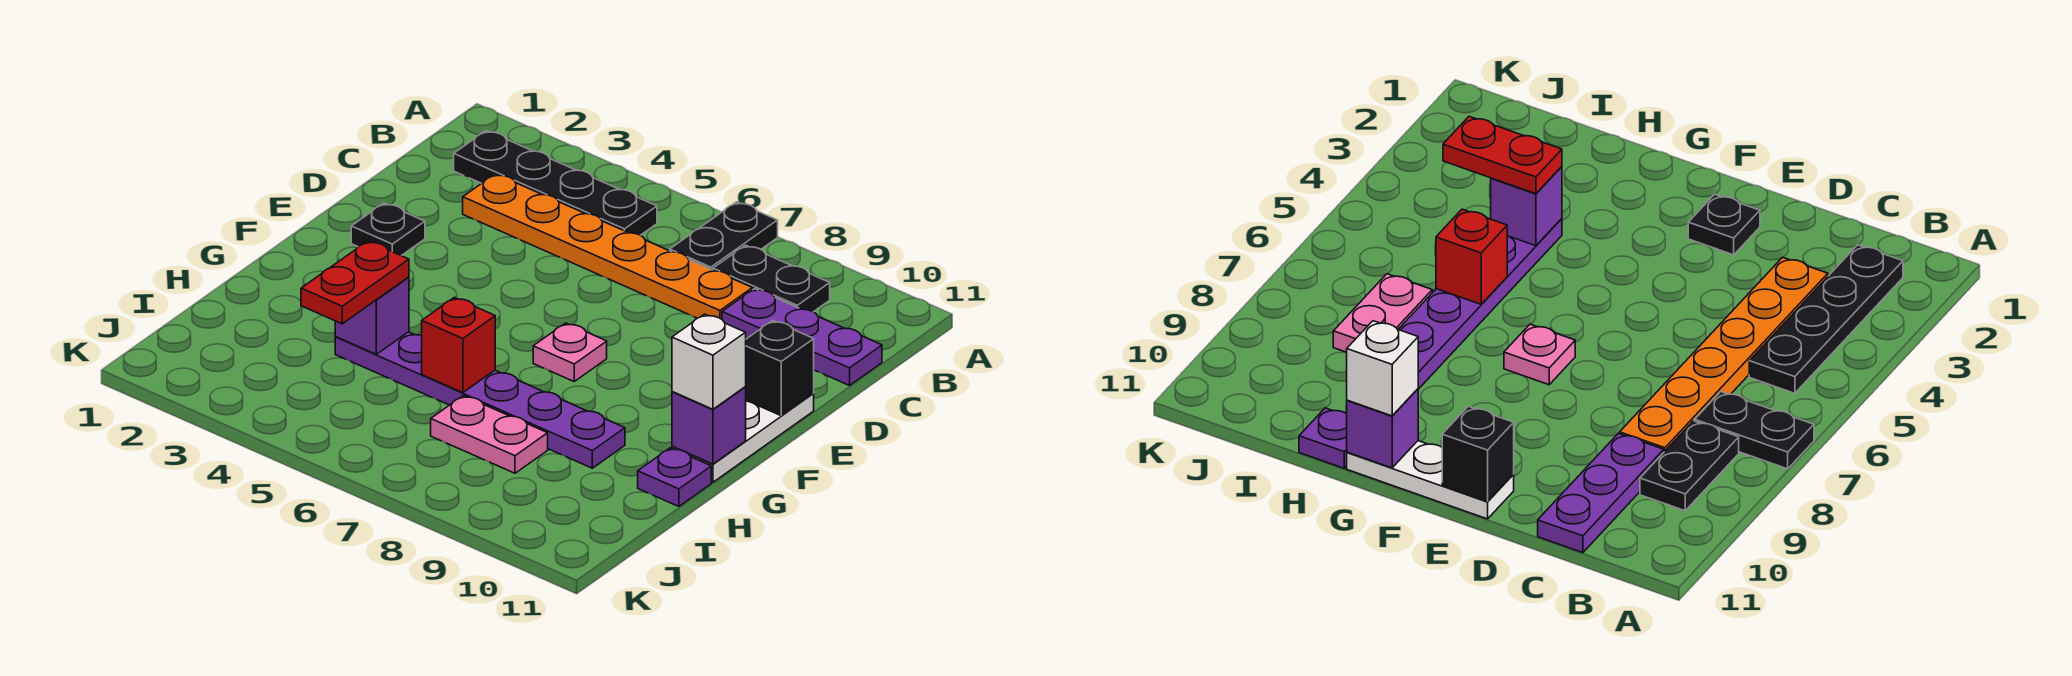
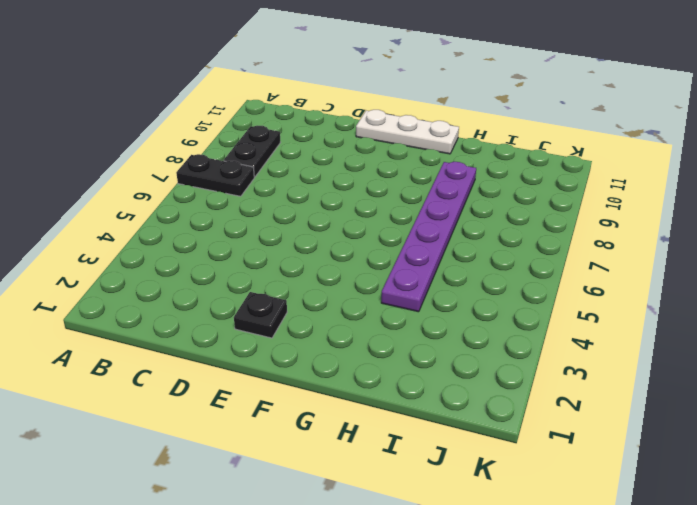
none -> black plate B2:B5 level 1
none -> orange plate C3:C8 level 1
none -> purple plate C9:C11 level 1

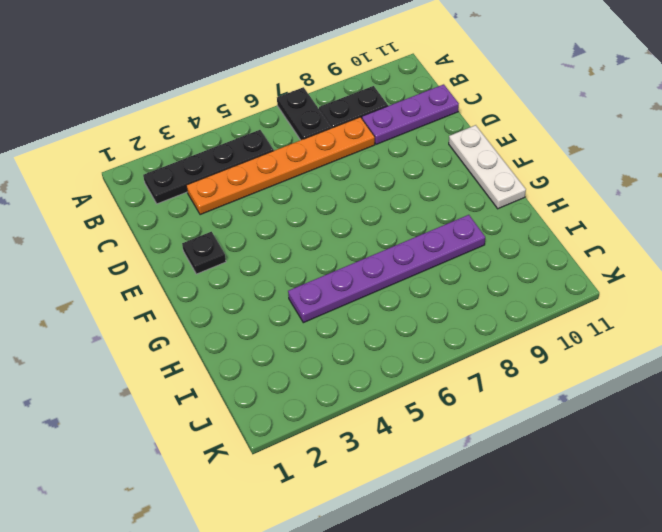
none -> pink plate F7 level 1
none -> purple plate H11 level 1
none -> pink plate I7:I8 level 1

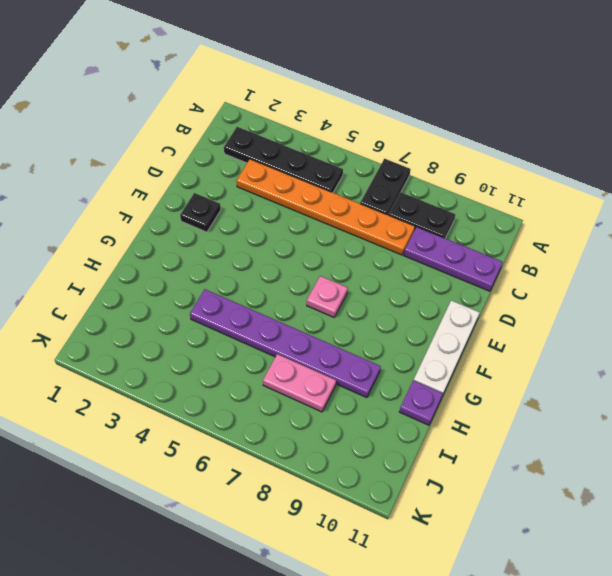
none -> black brick E11 level 2
none -> purple brick G11 level 2
none -> purple brick H4 level 2

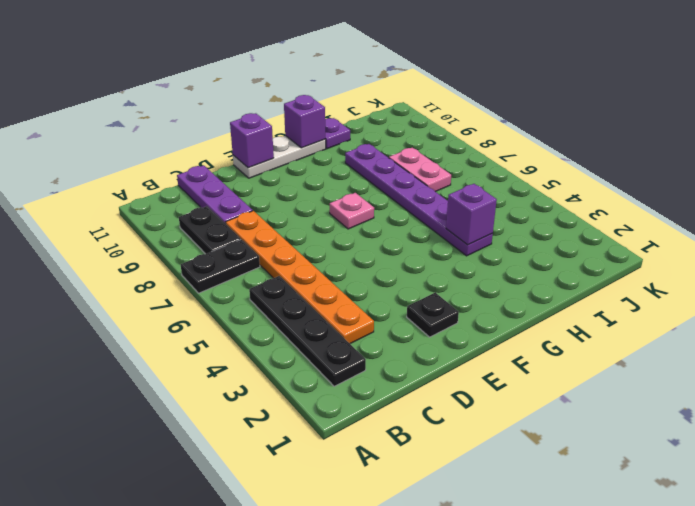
purple brick E11 level 2 -> black brick E11 level 2
none -> red brick H6 level 2
none -> white brick G11 level 3
none -> red plate H4:I4 level 3

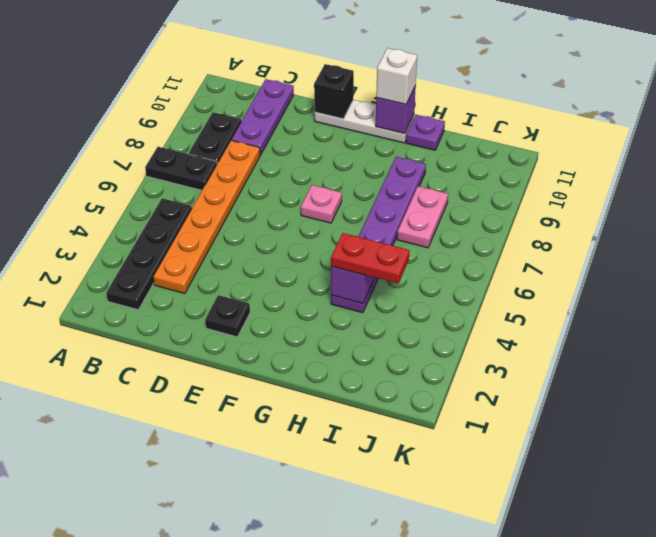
none -> red brick H6 level 2

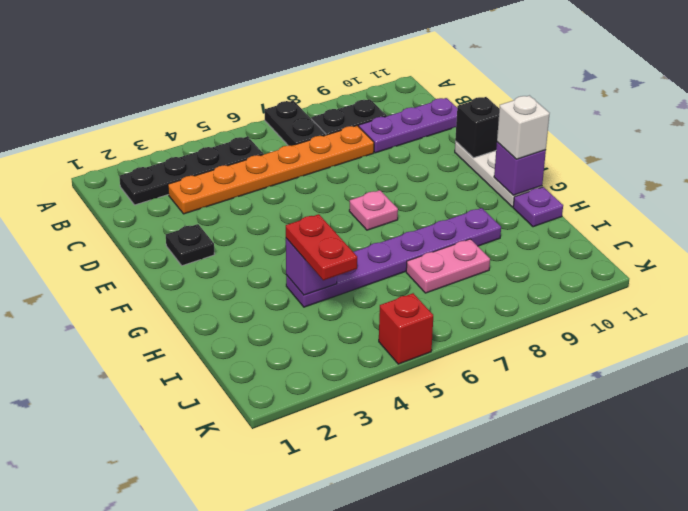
red brick K5 level 1 -> red brick H6 level 2

